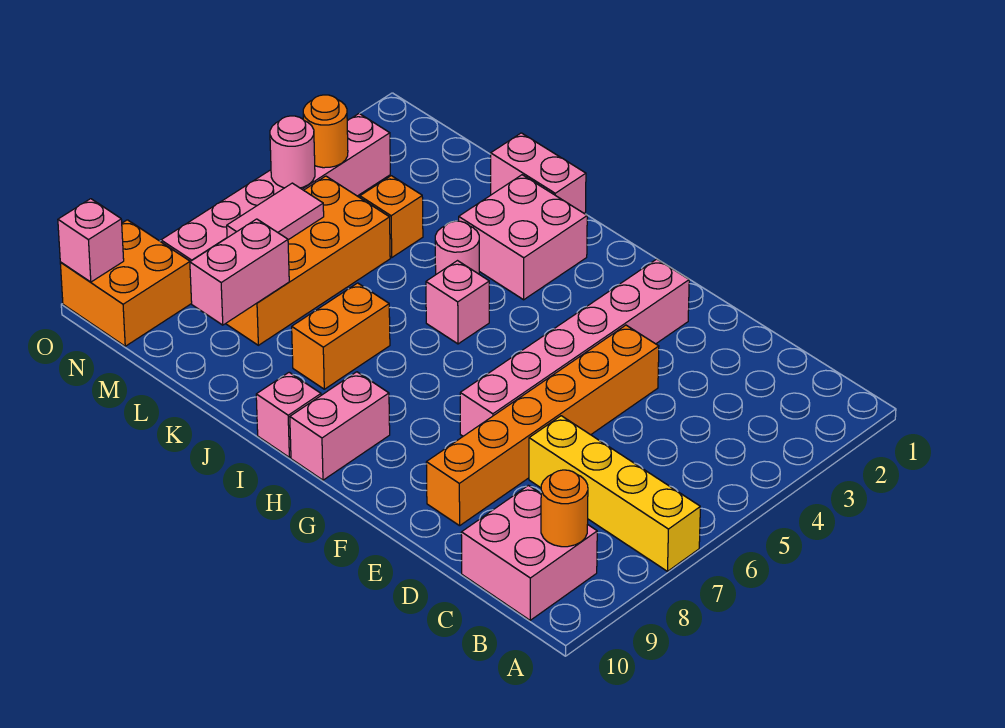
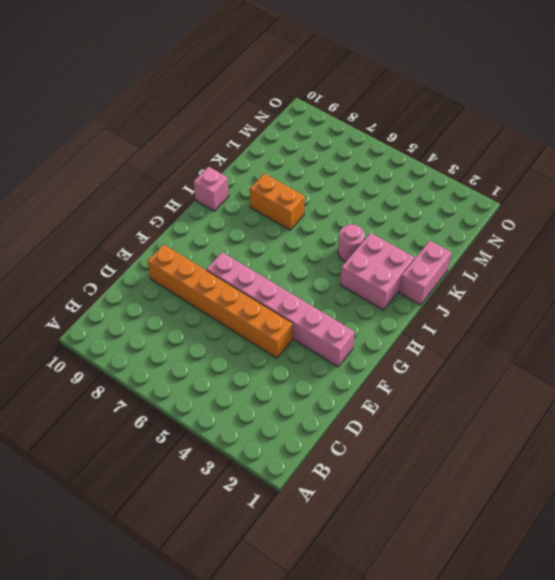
none -> yellow brick A7:D7 level 1
none -> pink brick B9:C10 level 1
none -> pink brick H9:H10 level 1

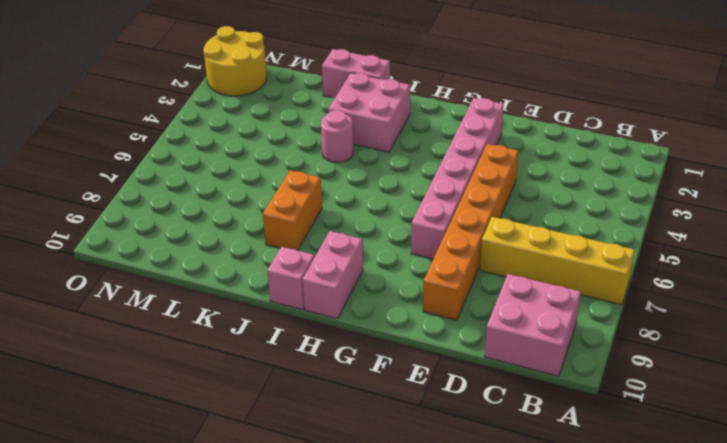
yellow round brick N1:O2 level 1 -> none
none -> pink brick I5 level 1
none -> orange brick L4 level 1
none -> orange brick L5:M8 level 1

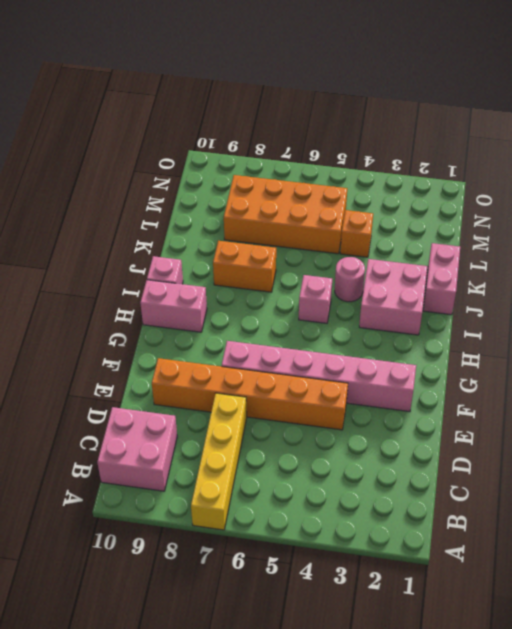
none -> pink brick N3:N8 level 1
none -> orange brick N9:O10 level 1
none -> orange round brick B9 level 2

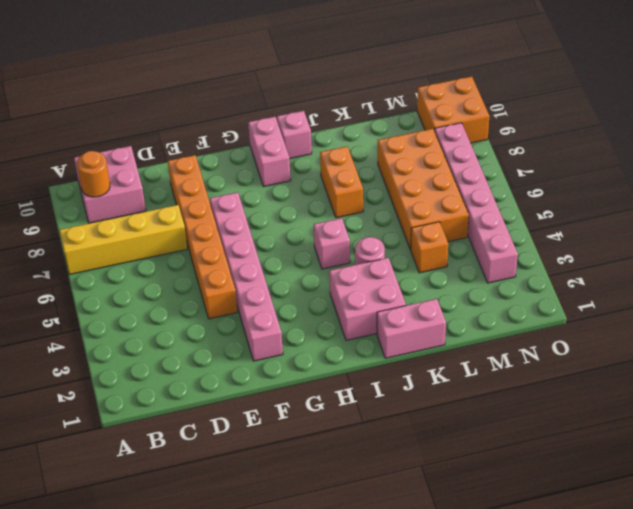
none -> pink brick L8:L9 level 2
none -> pink tile M6:M7 level 2
none -> orange round brick N4 level 2

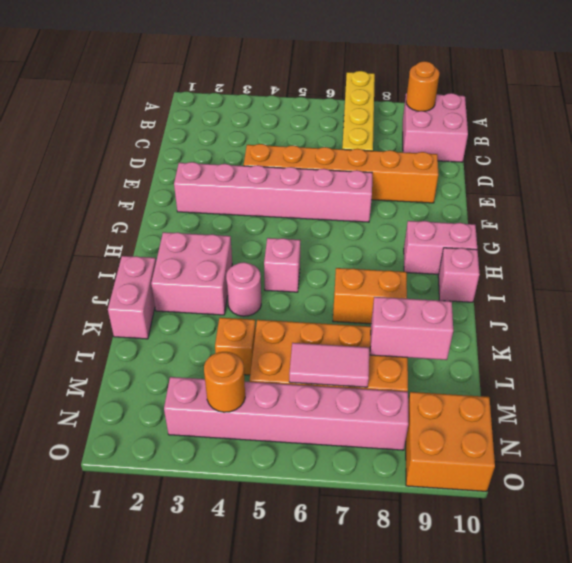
none -> pink round brick N5 level 2
none -> pink brick O10 level 2

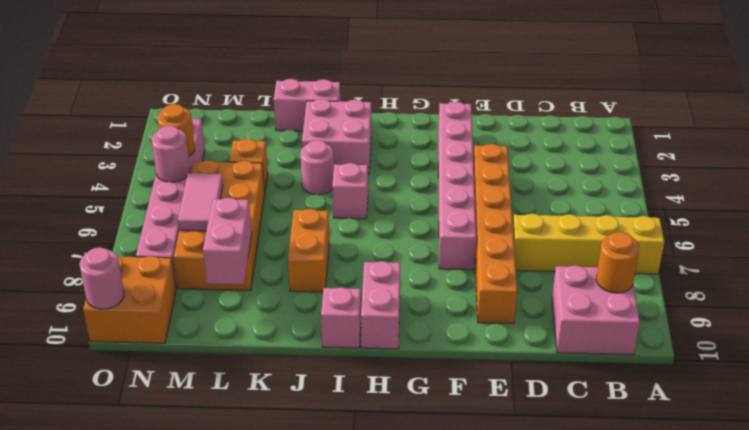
pink round brick O10 level 2 -> pink brick O10 level 2

